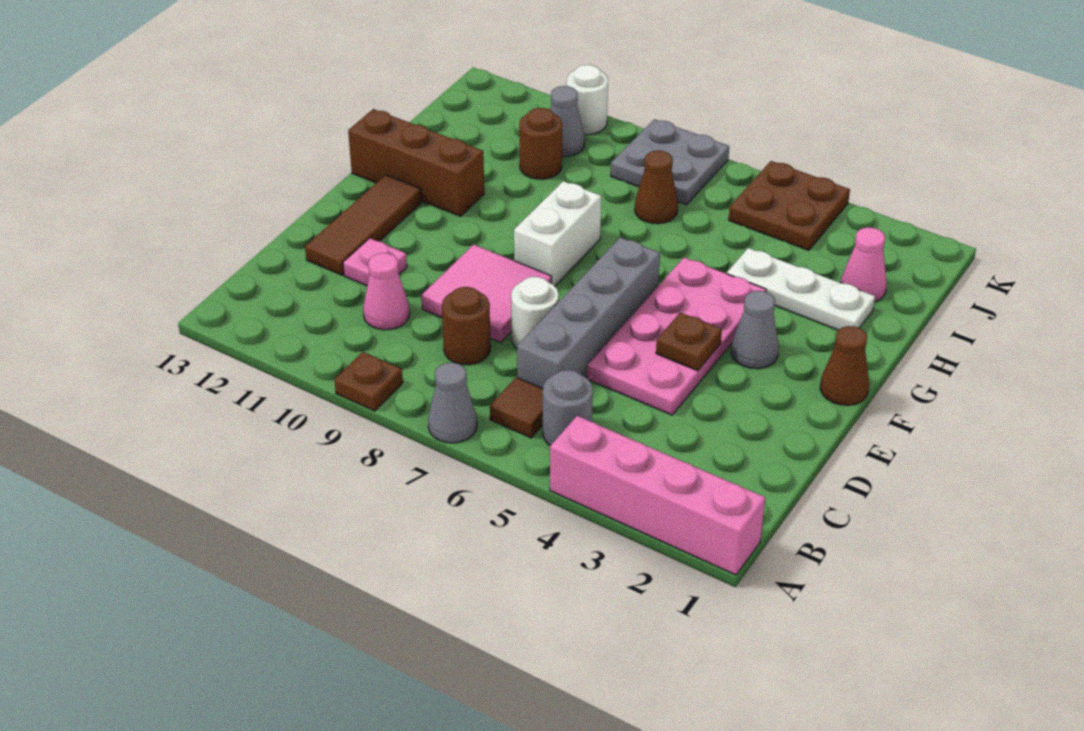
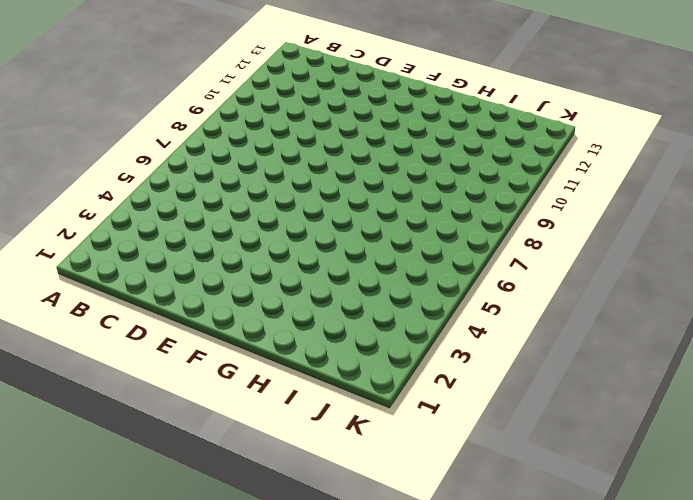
none -> pink brick A1:A4 level 1
none -> grey cone A7 level 1
none -> brown plate A9 level 1

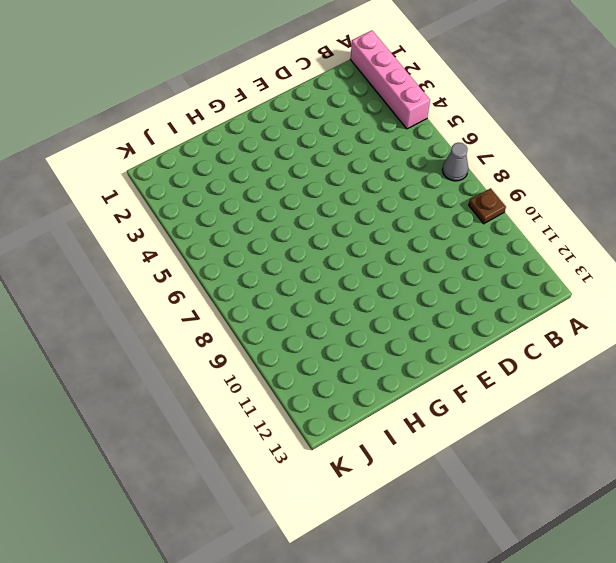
none -> grey round brick B5 level 1
none -> brown tile B6 level 1
none -> grey brick C6:F6 level 1

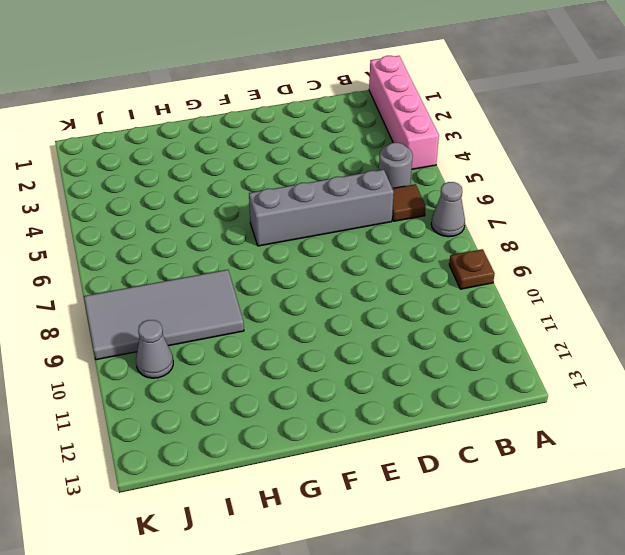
grey tile H8:K9 level 1 -> grey plate J7:K8 level 1
none -> brown round brick C8 level 1
none -> pink cone C10 level 1
none -> pink plate D4:G5 level 1

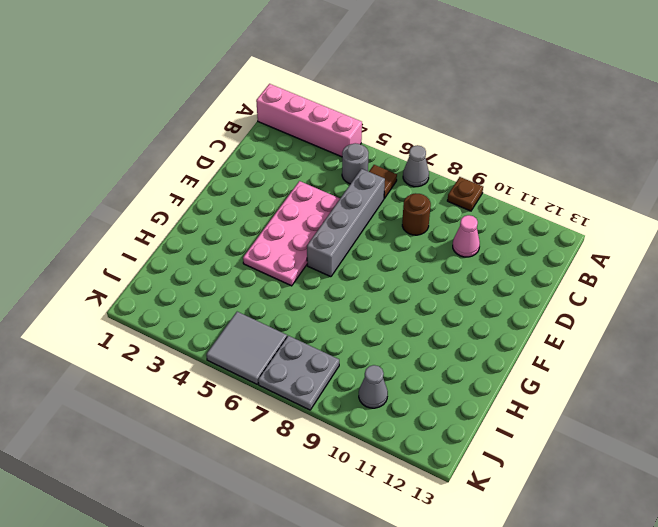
grey tile J5:K6 level 1 -> brown plate J4:K5 level 1
none -> white round brick D7 level 1
none -> pink tile D8:E9 level 1
none -> pink plate D11 level 1

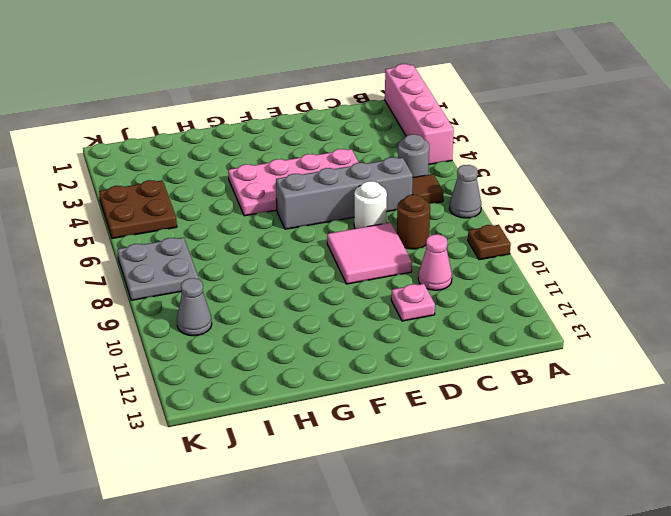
none -> brown tile D12:F12 level 1
none -> brown cone F1 level 1
none -> grey cone F3 level 1

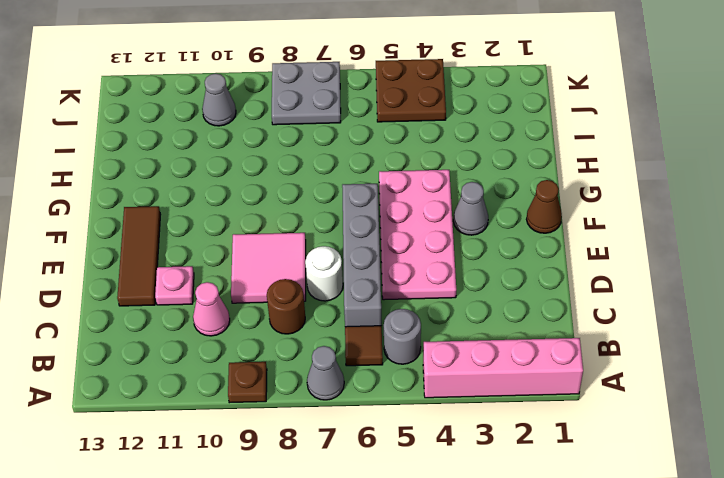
none -> white brick F8:G8 level 1
none -> brown brick G11:G13 level 1
none -> white plate H2:H4 level 1

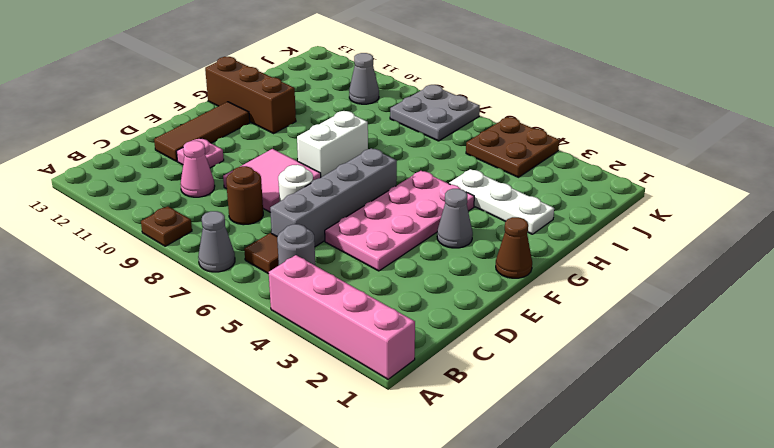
none -> pink cone I2 level 1
none -> brown cone I7 level 1
none -> brown round brick I10 level 1

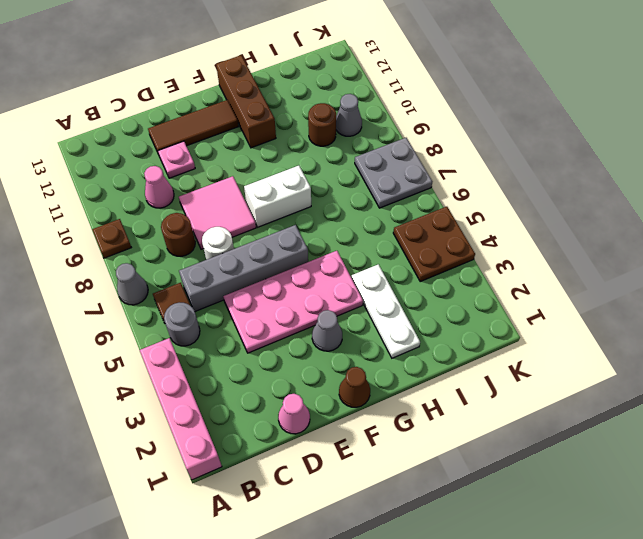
pink cone D1 level 1 -> pink cone I2 level 1
none -> brown cone I7 level 1
none -> white round brick K10 level 1
none -> brown plate E4 level 2

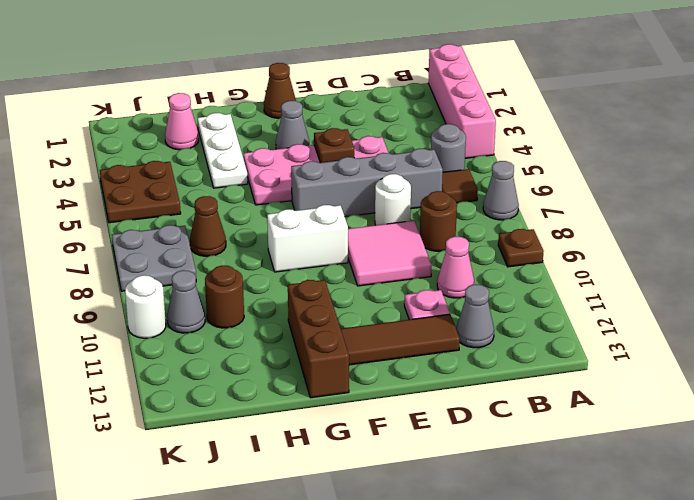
grey cone C12 level 1 -> none

